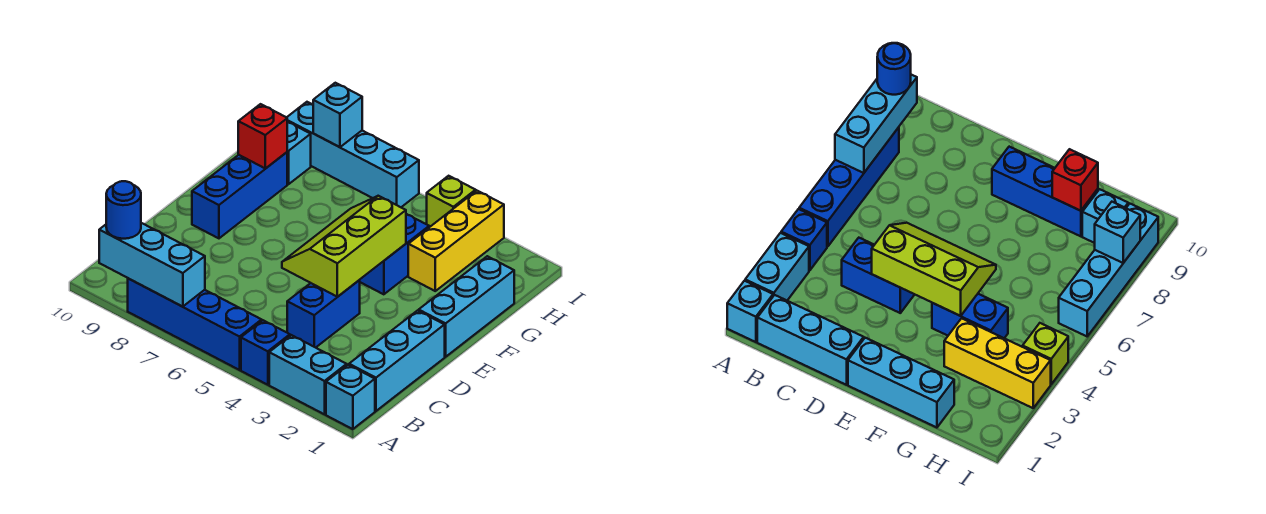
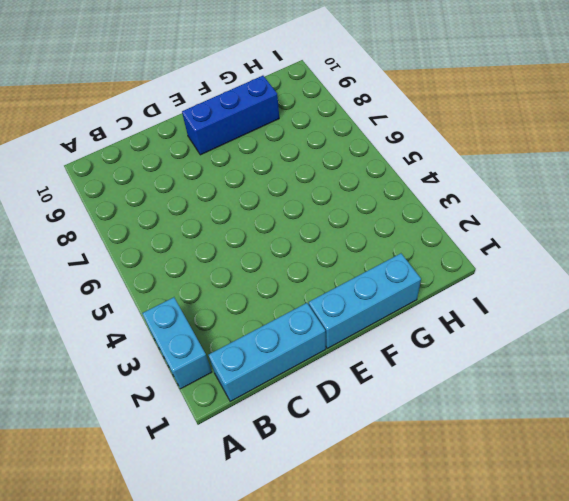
none -> cyan brick A1 level 1
none -> blue brick A4 level 1
none -> blue brick A5:A8 level 1

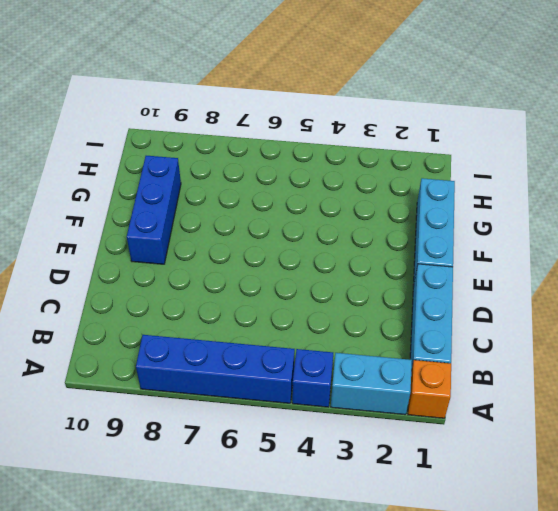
orange brick A1 level 1 -> cyan brick A1 level 1
none -> blue brick C4:D4 level 1
none -> blue brick F4:G4 level 1
none -> yellow brick G3:I3 level 1

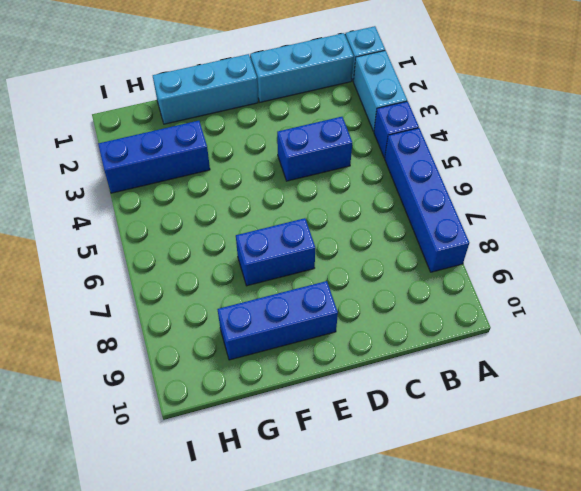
blue brick E7:F7 level 1 -> blue brick F4:G4 level 1
blue brick G3:I3 level 1 -> yellow brick G3:I3 level 1
none -> cyan brick H9 level 1
none -> lime brick I4 level 1
none -> cyan brick I6:I9 level 1

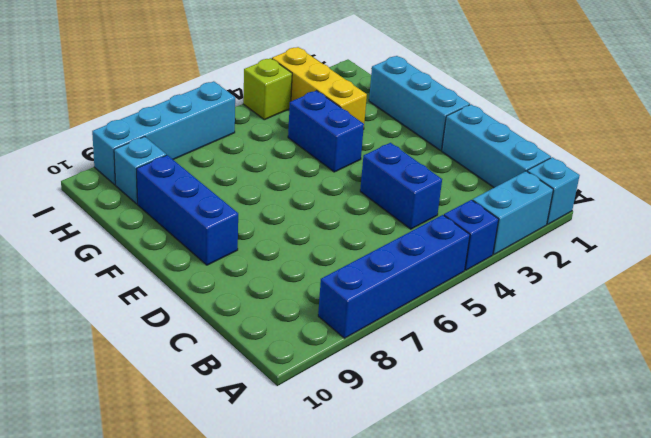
none -> cyan brick A7:A9 level 2
none -> lime slope D4:F5 level 2 top 4
none -> red brick G9 level 2

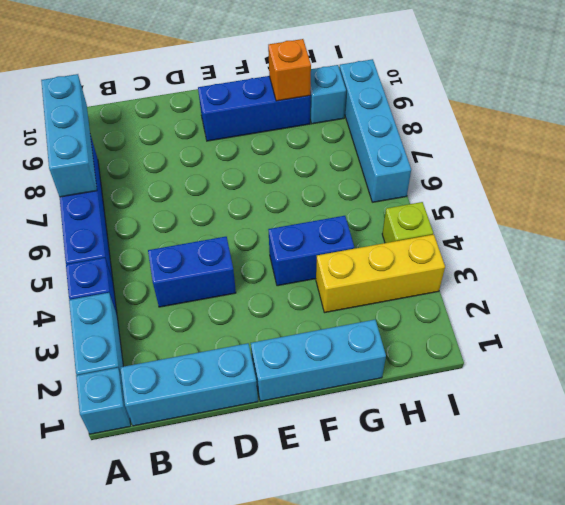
orange brick G9 level 2 -> red brick G9 level 2
none -> lime slope D4:F5 level 2 top 4
none -> cyan brick I8 level 2
none -> blue round brick A9 level 3

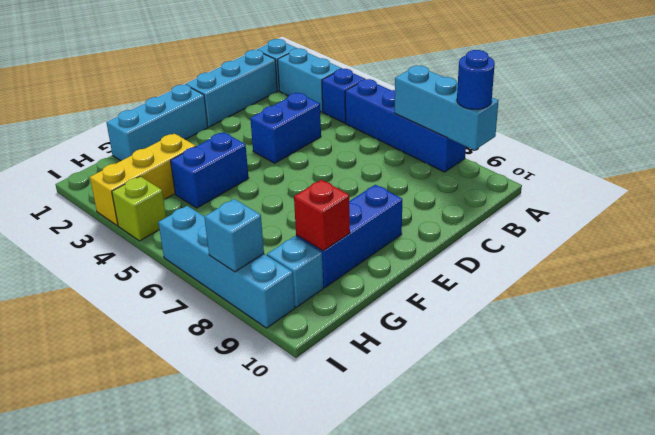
none -> lime slope D4:F5 level 2 top 4

